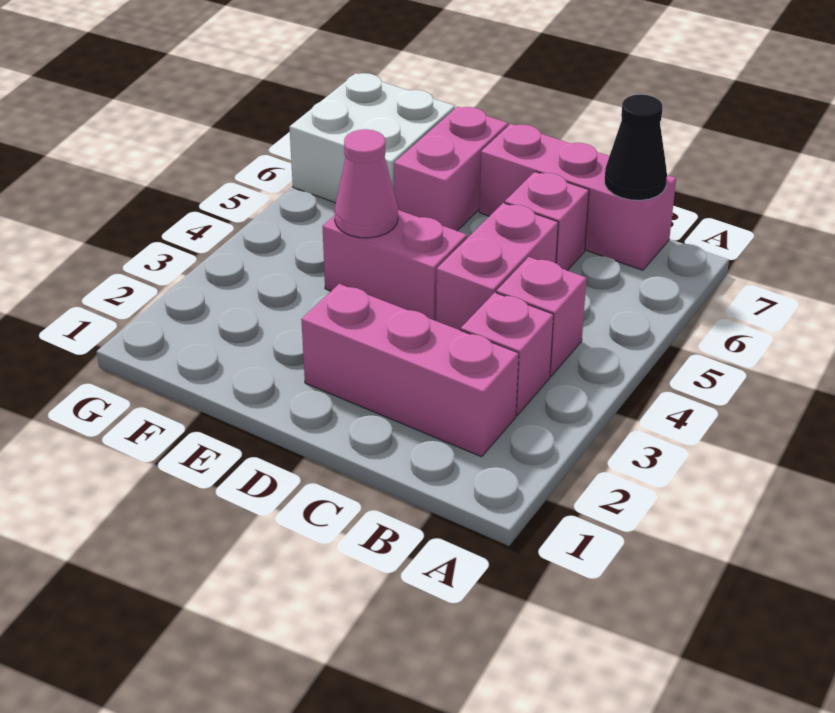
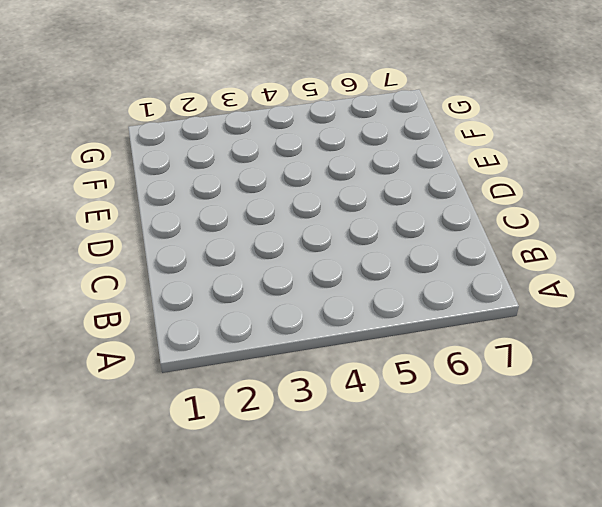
none -> pink brick B2:D2 level 1
none -> pink brick B3 level 1

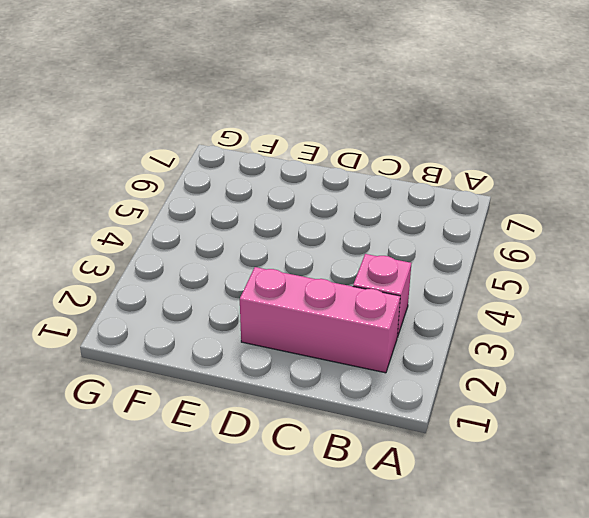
none -> pink brick B4 level 1
none -> pink brick B7:D7 level 1

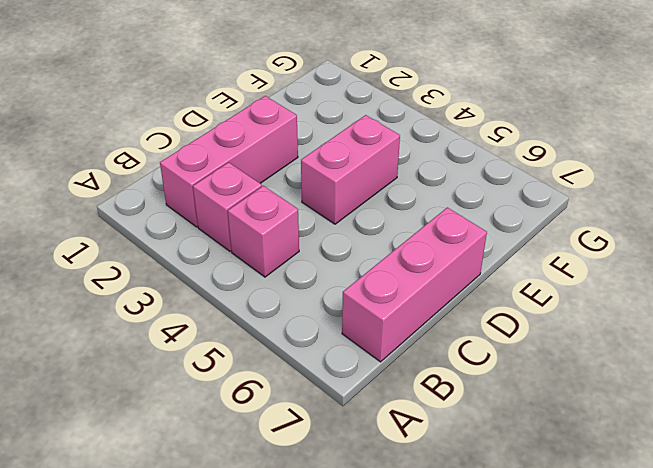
none -> pink brick C4:C5 level 1
none -> pink brick C6 level 1

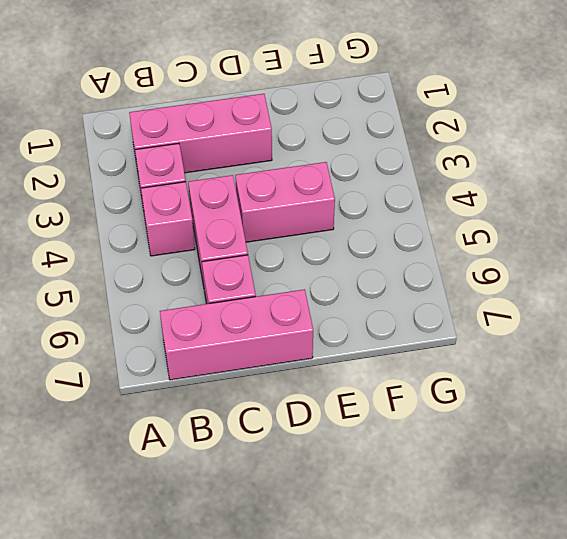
none -> pink brick E6:E7 level 1
none -> white brick F6:G7 level 1

